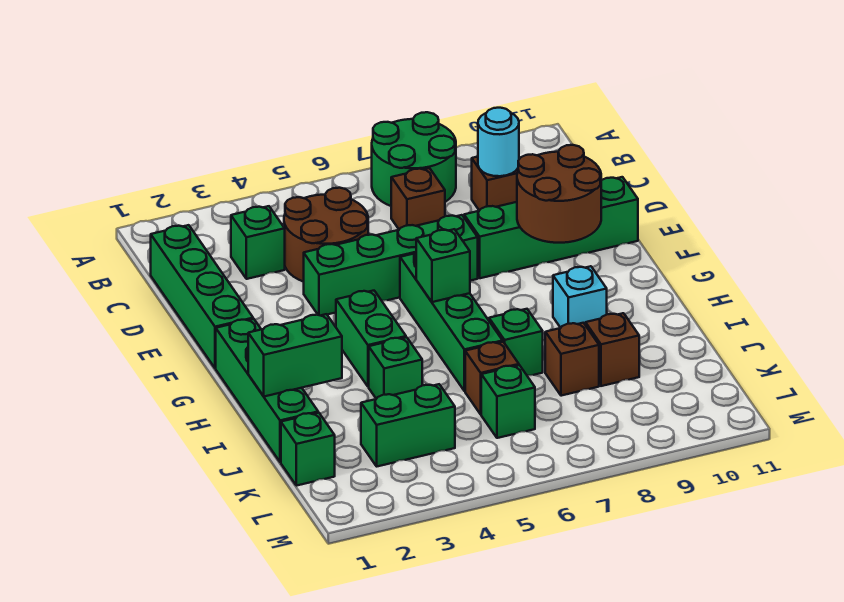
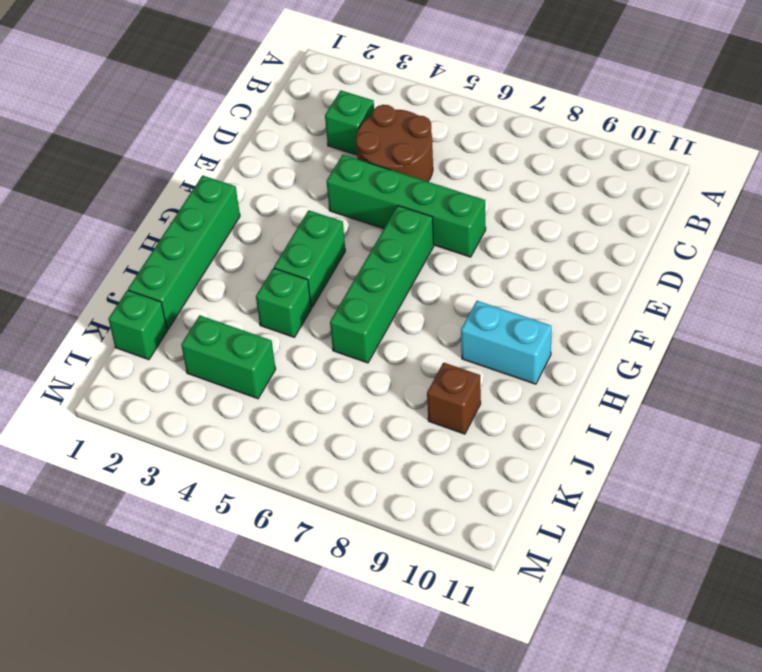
cyan brick H9:H10 level 1 -> cyan brick H9 level 1
none -> green round brick A7:B8 level 1
none -> green brick C1:F1 level 1
none -> brown brick C7 level 1

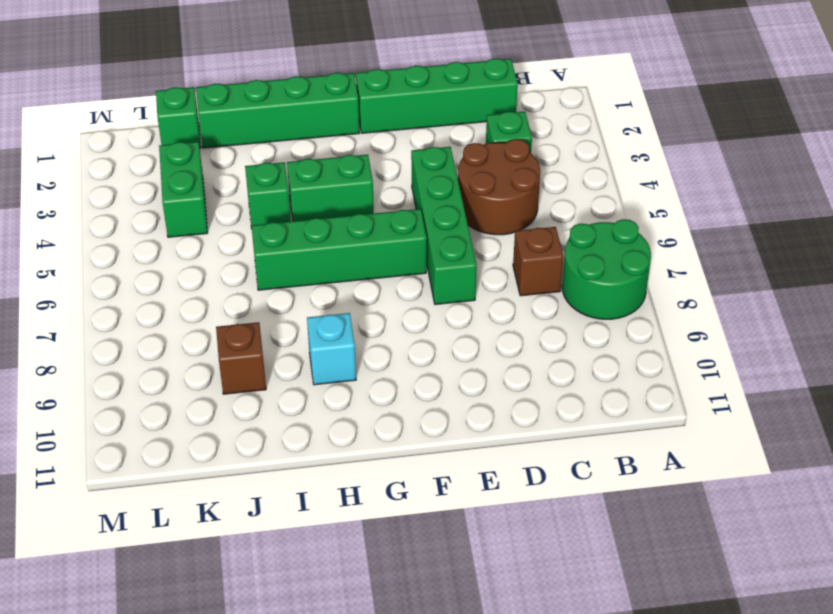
none -> brown brick C9 level 1
none -> green brick E8:E11 level 1
none -> green brick I7 level 1

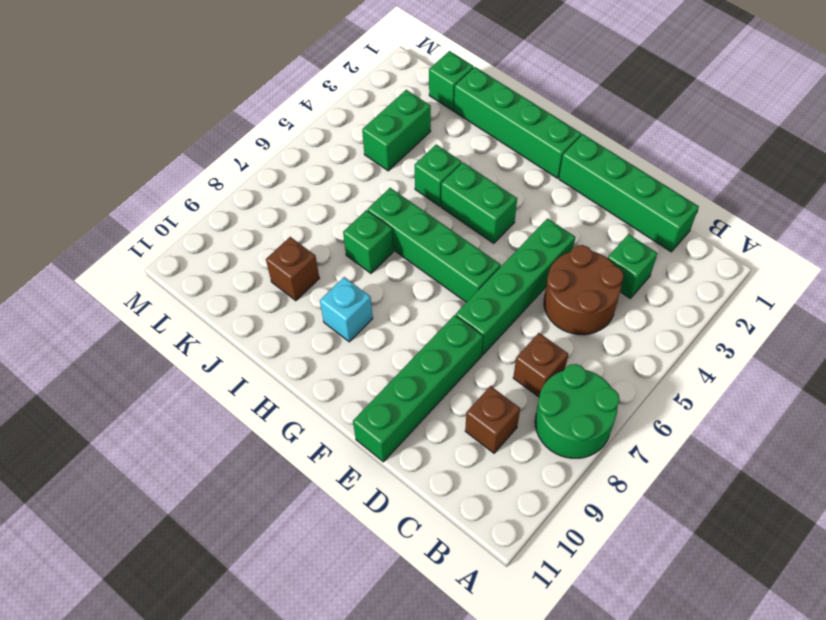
none -> brown brick J6 level 1
none -> brown brick J8 level 1
none -> green brick K6 level 1

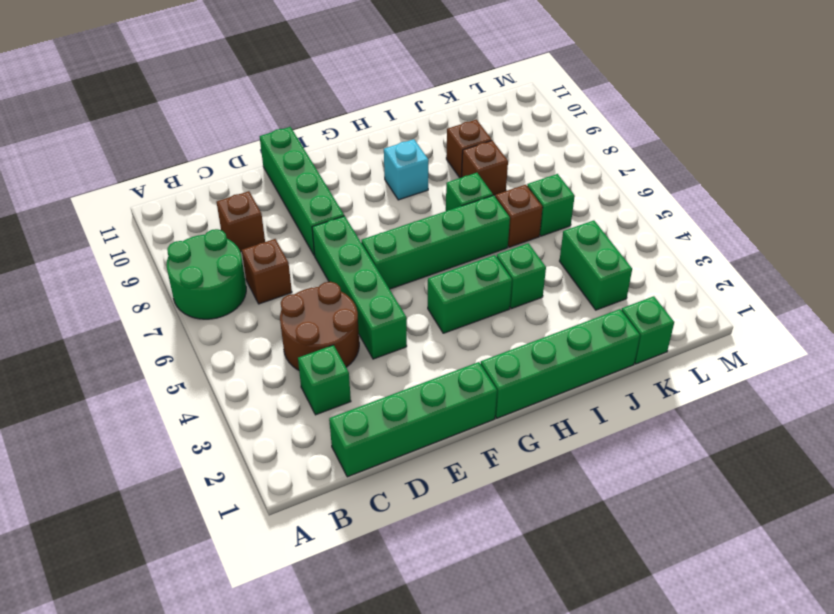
none -> cyan round brick C9 level 2
none -> brown round brick E9:F10 level 2
none -> green brick G6 level 2

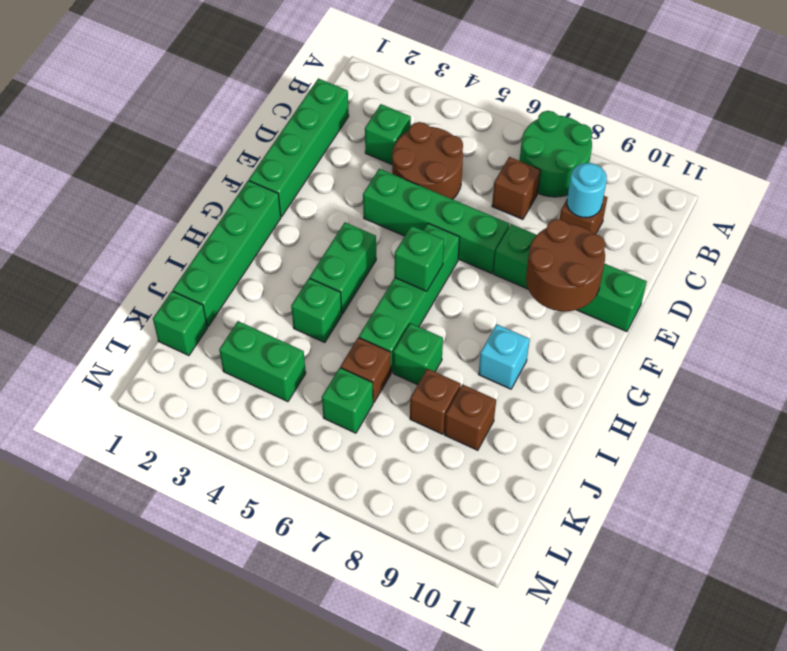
none -> green brick I1:I2 level 2

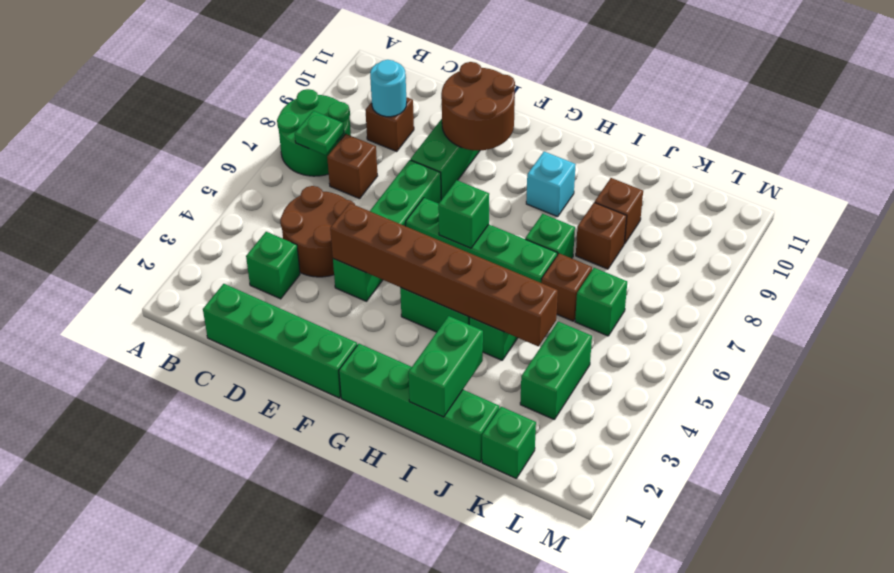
green plate B7 level 2 -> none
brown brick E4:J4 level 2 -> none

